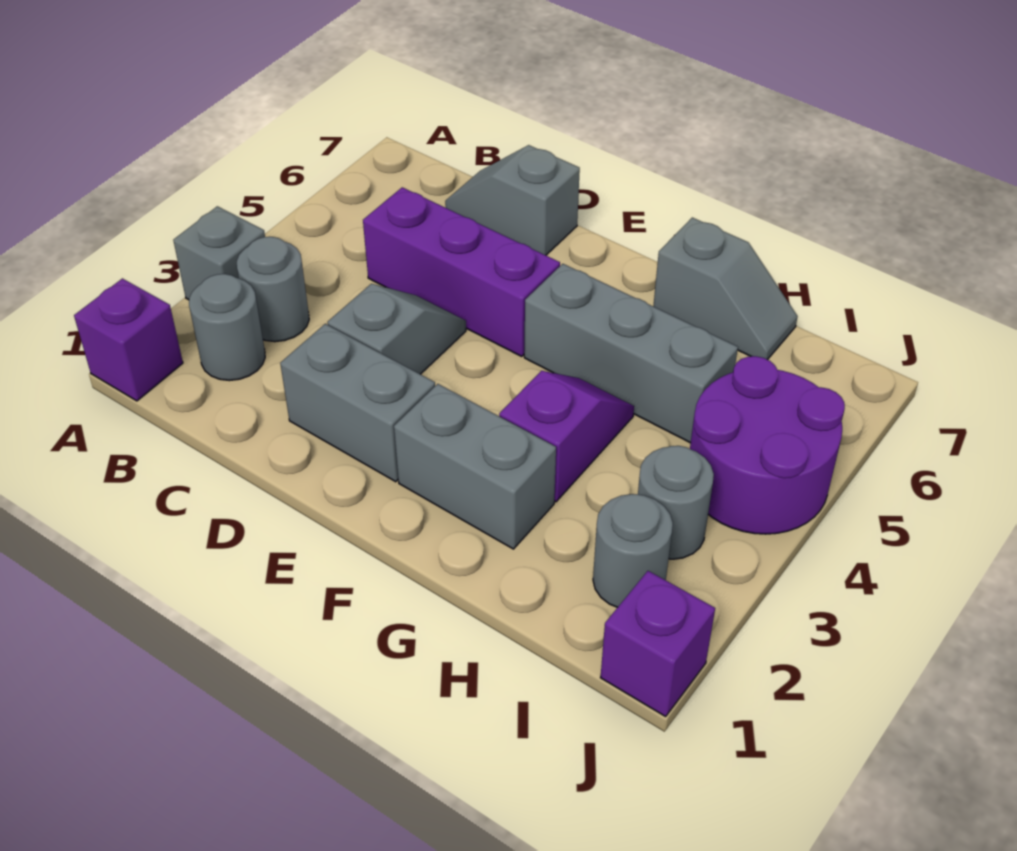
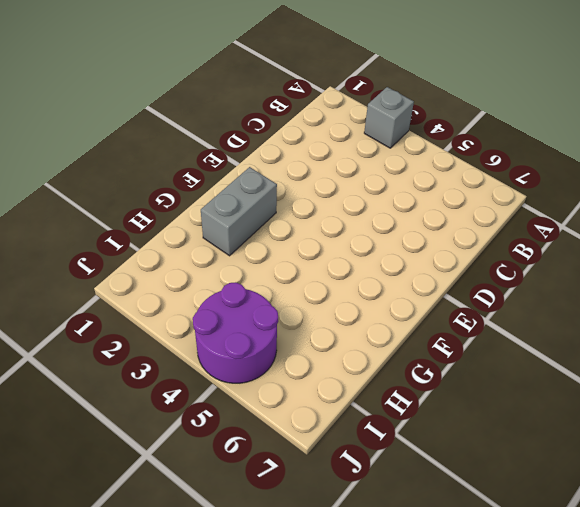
none -> purple brick A1 level 1
none -> grey round brick B2 level 1
none -> grey round brick B3 level 1

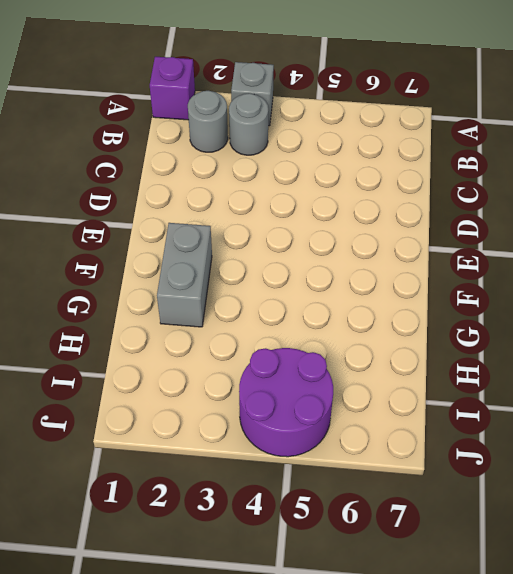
none -> purple brick C5:E5 level 1
none -> grey slope C7:D7 level 1 top D
none -> grey brick D2:E2 level 1

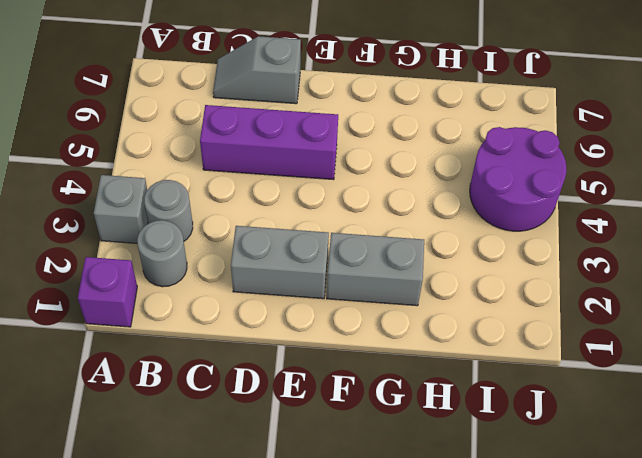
none -> grey slope D3:D4 level 1 top 3
none -> grey brick F5:H5 level 1
none -> purple slope G3:G4 level 1 top 3

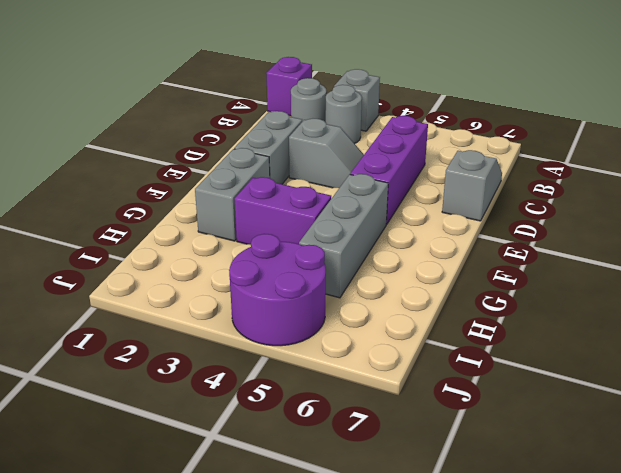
purple brick G3:G4 level 1 -> purple slope G3:G4 level 1 top 3
none -> grey slope G7:H7 level 1 top G
none -> grey round brick I2 level 1
none -> grey round brick I3 level 1

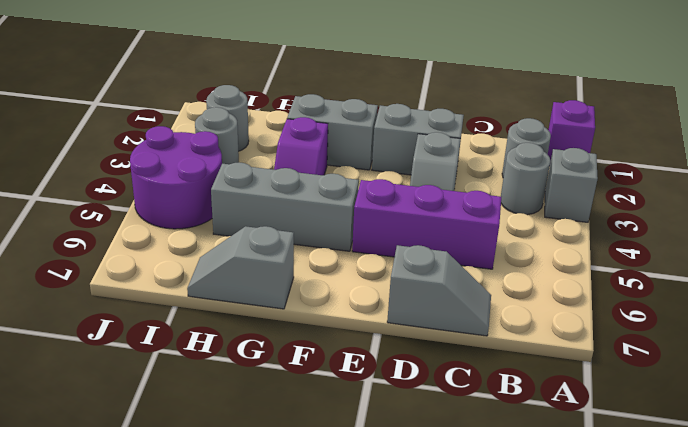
none -> purple brick J1 level 1

